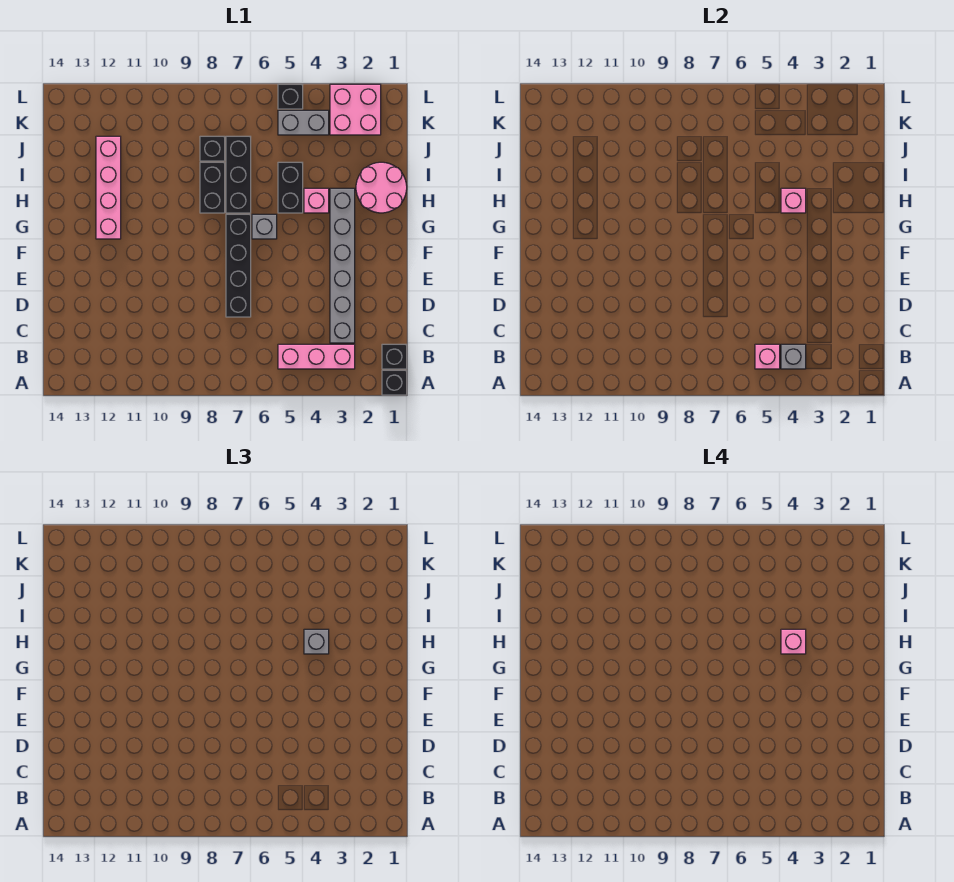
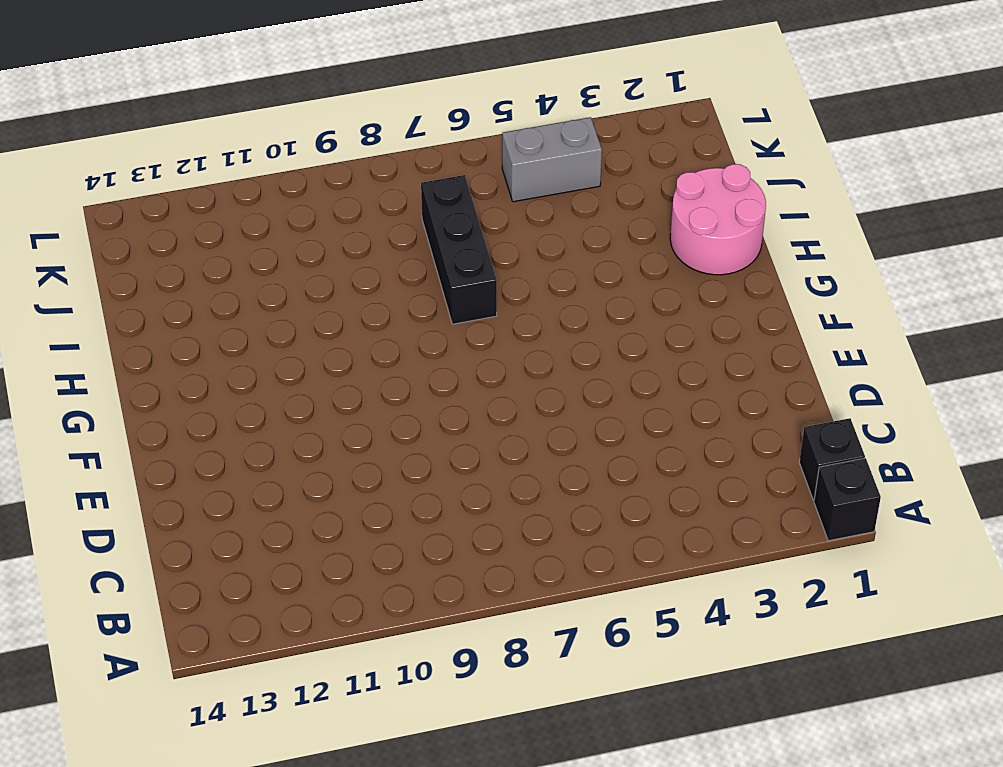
none -> pink brick B3:B5 level 1
none -> grey brick C3:H3 level 1
none -> black brick D7:G7 level 1

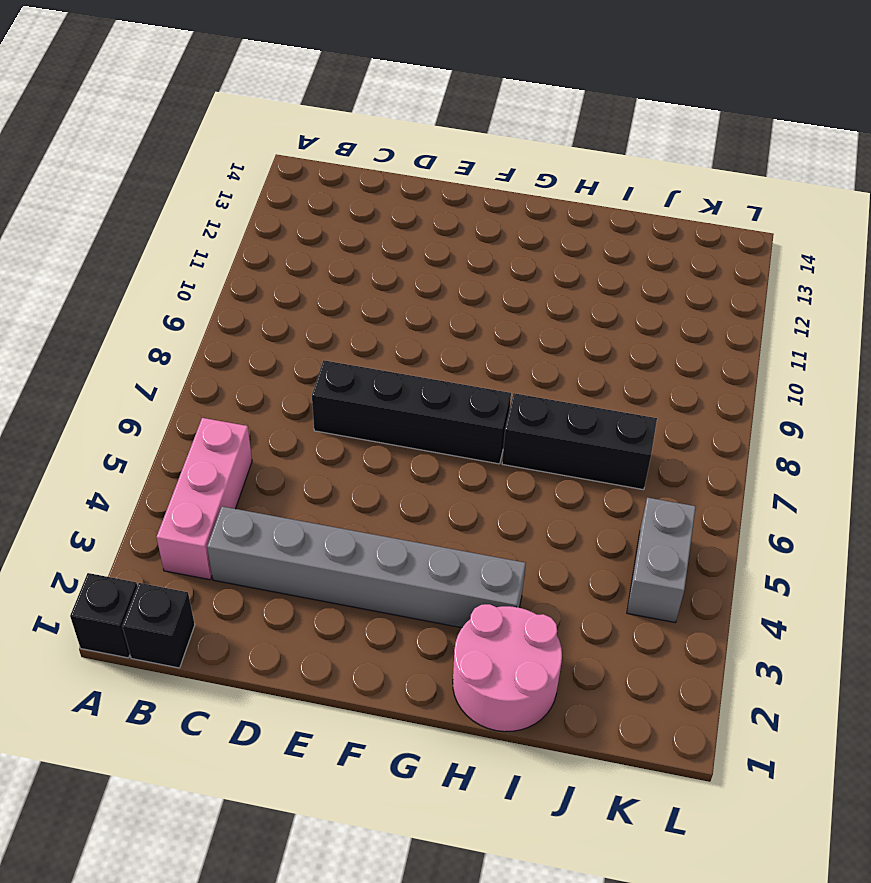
none -> grey brick G6 level 1
none -> pink brick G12:J12 level 1
none -> pink brick H4 level 1

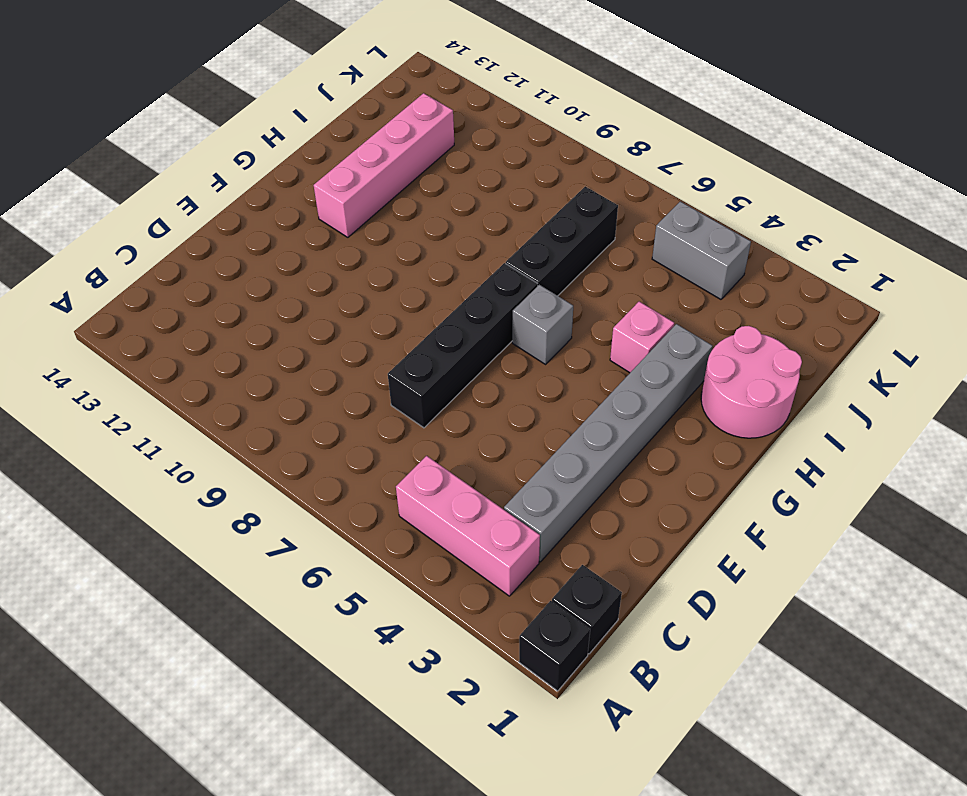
none -> black brick H5:I5 level 1
none -> black brick H8:I8 level 1
none -> black brick J8 level 1

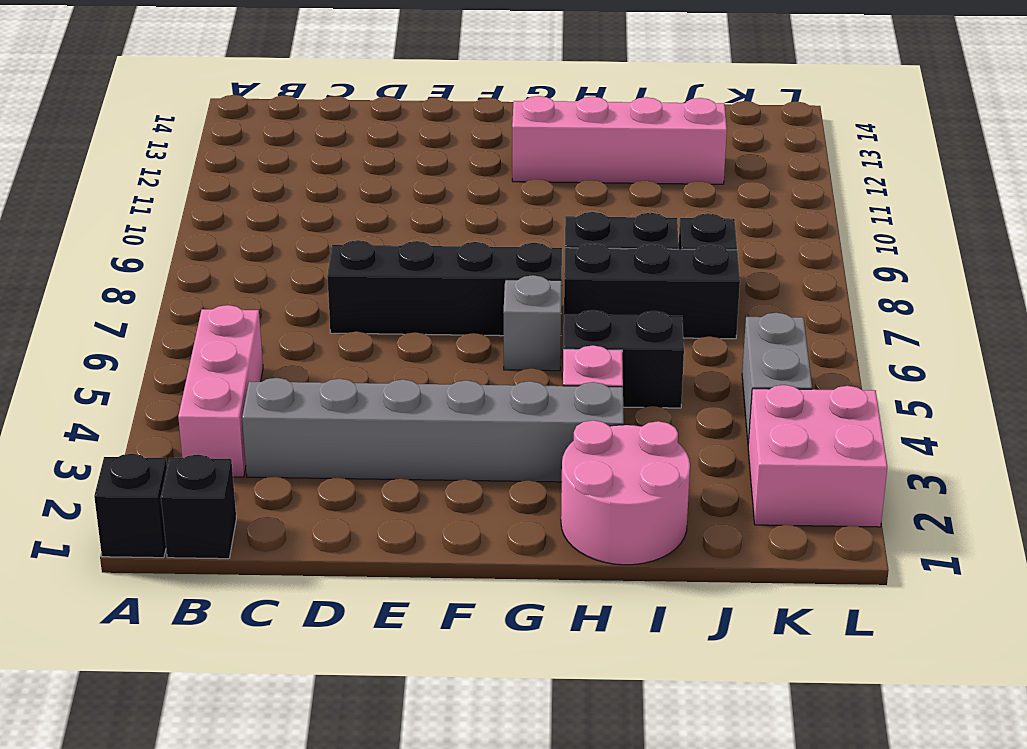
none -> black brick L5 level 1
none -> grey brick B4 level 2
none -> pink brick B5 level 2

